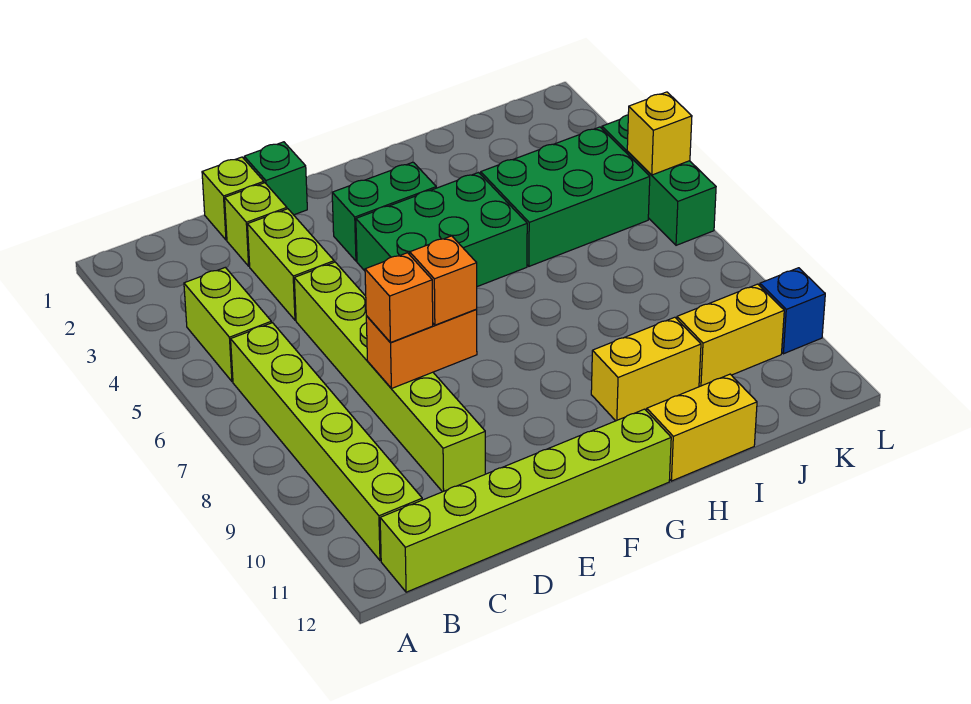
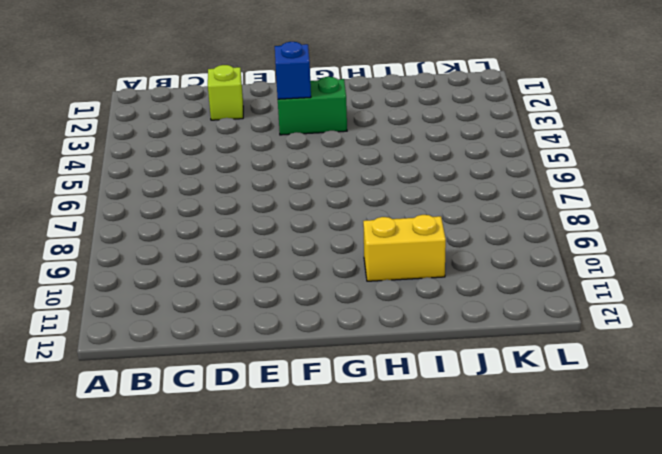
blue brick F3 level 2 -> blue brick L10 level 1
none -> lime brick B4:B5 level 1
none -> lime brick B6:B11 level 1
none -> lime brick B12:G12 level 1

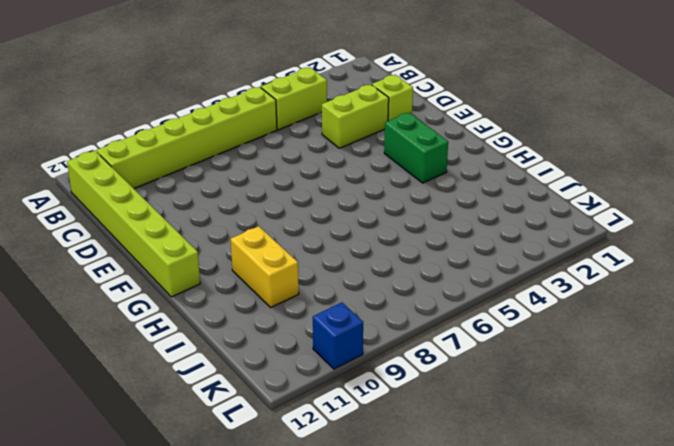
none -> lime brick D1 level 1
none -> lime brick D5:D10 level 1
none -> green brick E1 level 1

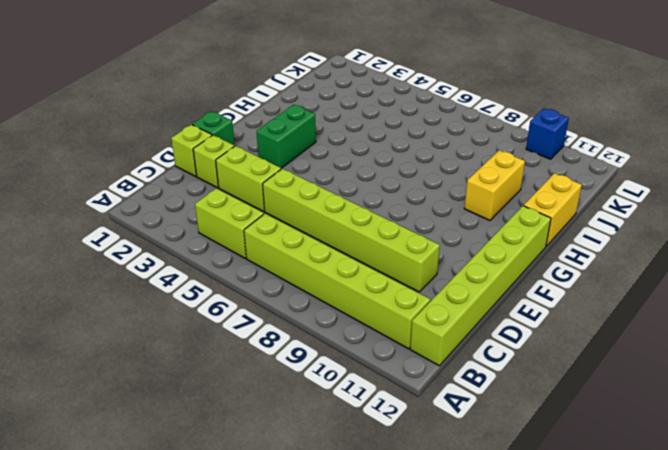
none -> green brick F4:H5 level 1
none -> green brick I4:K5 level 1
none -> yellow brick J10:K10 level 1

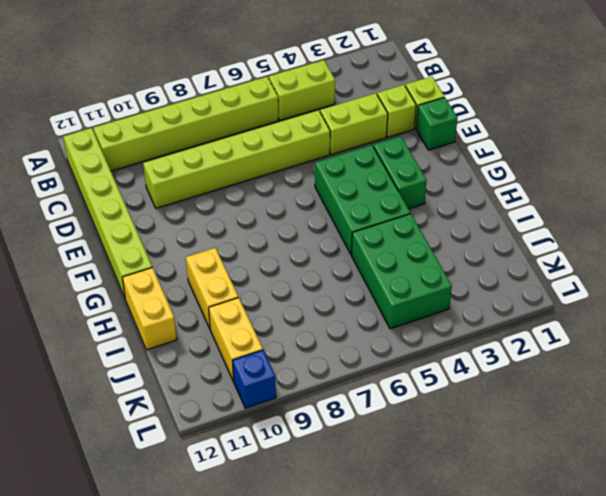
none -> green brick L4:L6 level 1
none -> orange brick D8:E8 level 2
none -> yellow brick L5 level 2

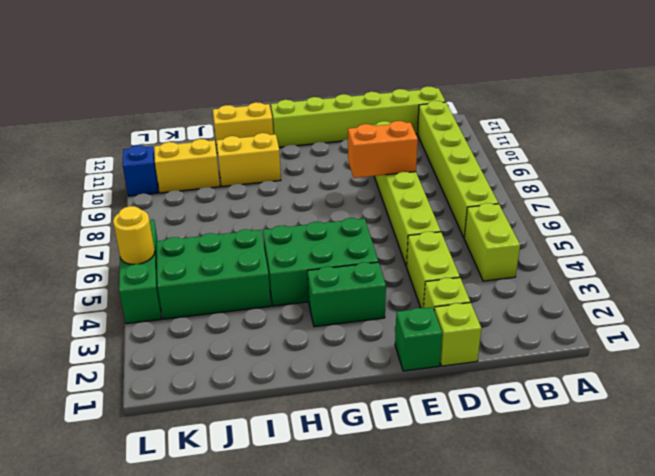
yellow round brick L5 level 2 -> yellow brick L5 level 2
none -> orange brick D8 level 3
none -> orange brick E8 level 3

